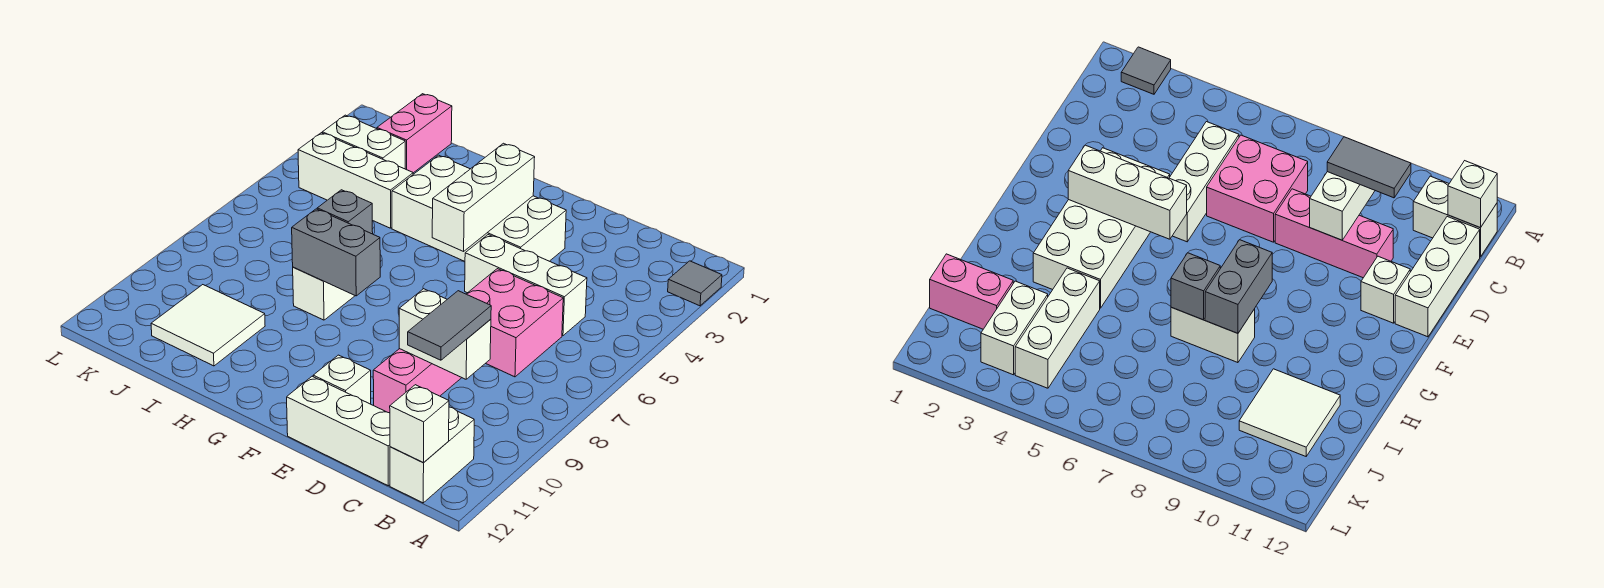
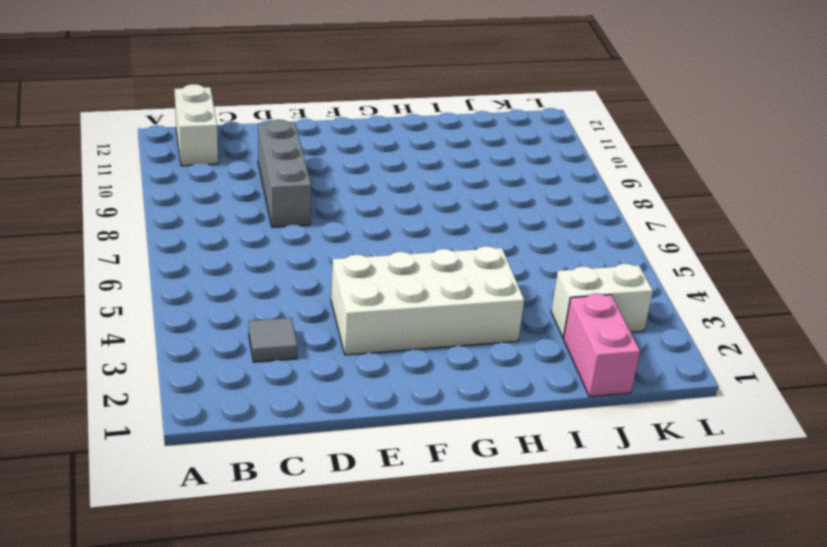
grey tile C3 level 1 -> grey tile A2 level 1
grey brick D8:D10 level 1 -> pink brick D8:D10 level 1
none -> white brick C5:E5 level 1
none -> pink brick C6:D7 level 1
none -> white brick C12:E12 level 1

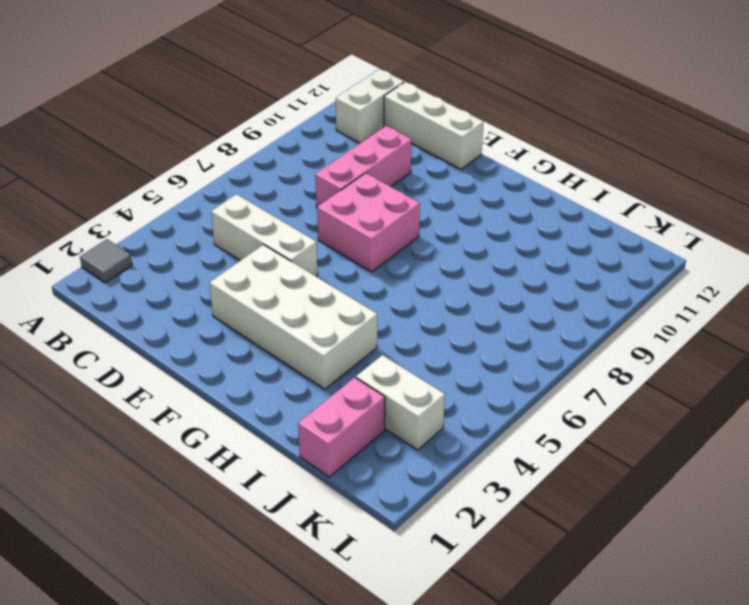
pink brick E7:F8 level 1 -> pink brick C6:D7 level 1
none -> white brick E11 level 1
none -> white brick H7:H8 level 1
none -> white brick I4:K4 level 1

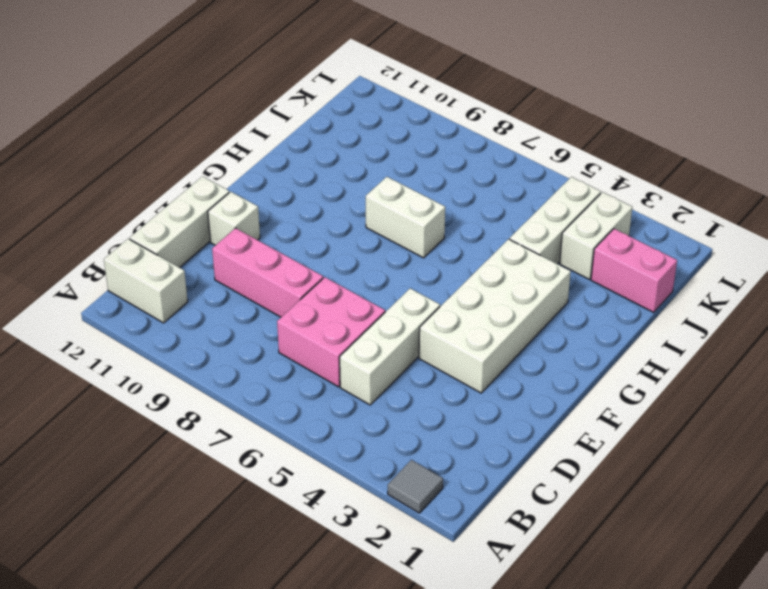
none -> white tile I10:J11 level 1
none -> white brick B12 level 2
none -> white brick C9:D9 level 2

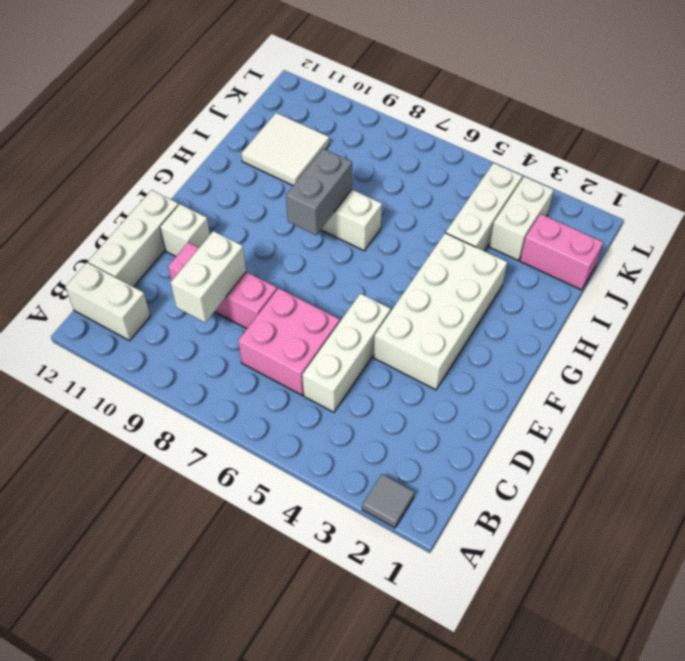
none -> white brick B12 level 2
none -> white brick F3:F5 level 2
none -> grey brick H7 level 2

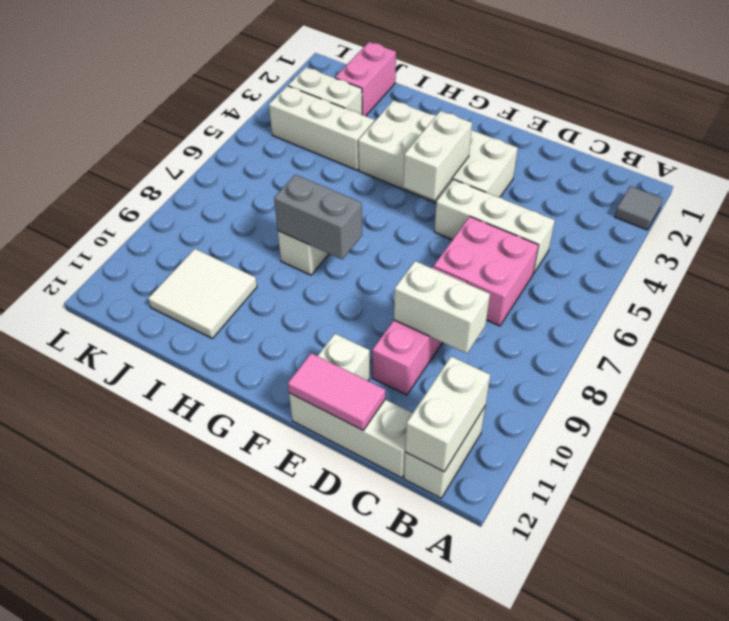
white brick B11:B12 level 2 -> white brick B12 level 2
pink tile D12:E12 level 2 -> none
white brick F4:F5 level 2 -> white brick F3:F5 level 2
none -> grey brick H7 level 2
none -> grey tile C9:C10 level 3

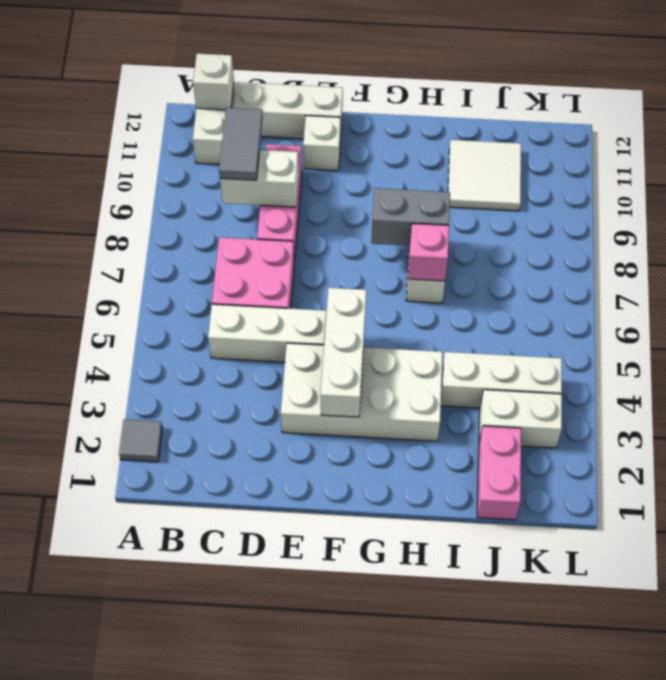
pink brick H7 level 2 -> grey brick H7 level 2

